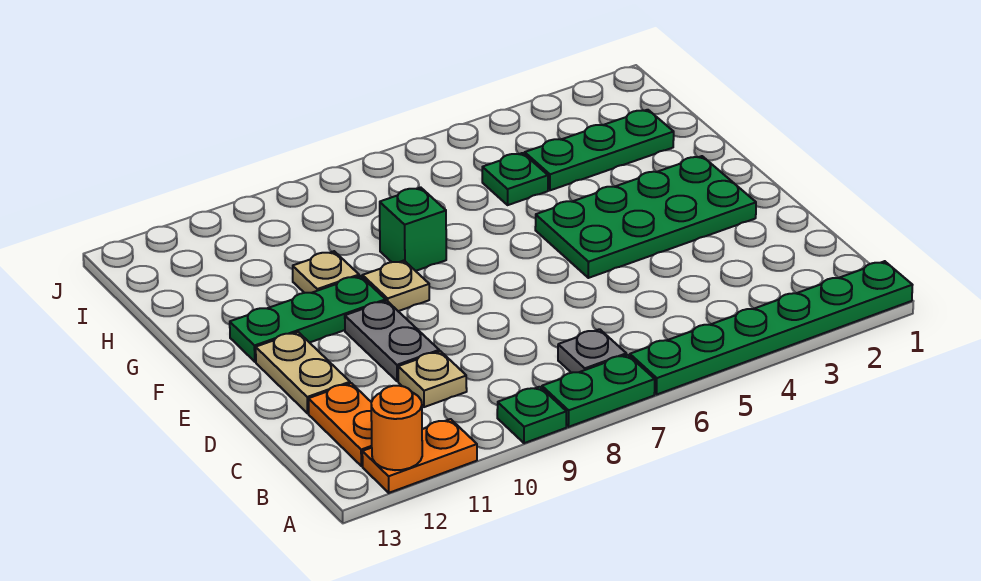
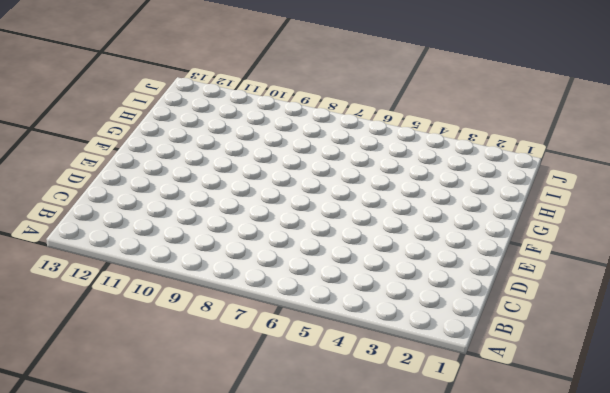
none -> green plate A1:A6 level 1
none -> green plate A7:A8 level 1
none -> green plate A9 level 1

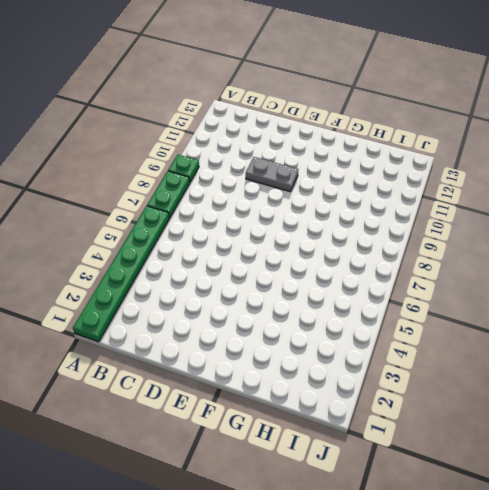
none -> orange plate A11:A12 level 1
none -> grey plate B7 level 1
none -> orange plate B12:C12 level 1

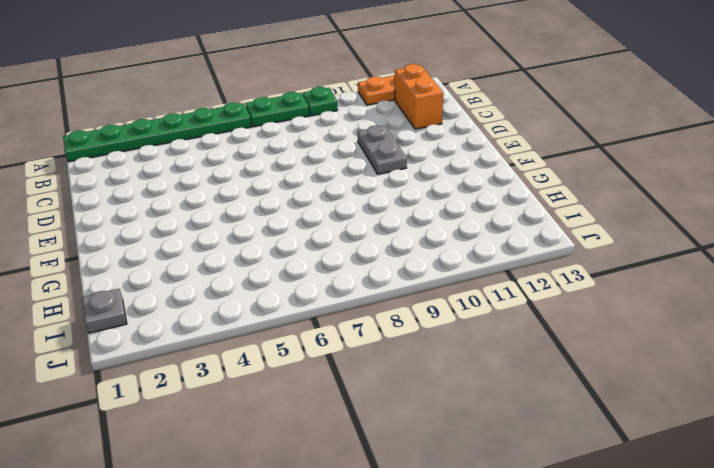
orange brick B12:C12 level 1 -> orange plate B12:C12 level 1
grey plate I1 level 1 -> grey plate B7 level 1
none -> tan plate C10 level 1
none -> tan plate D12:E12 level 1
none -> green plate E2:F5 level 1

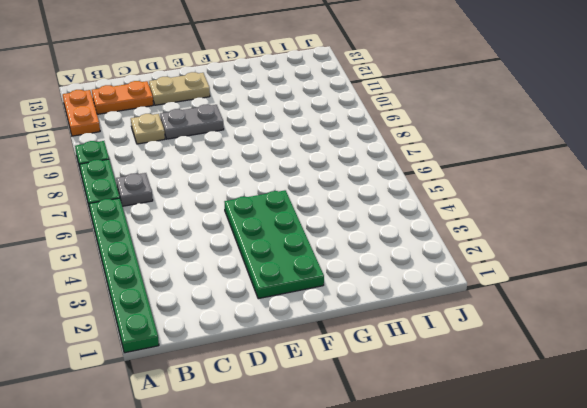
none -> tan plate F9 level 1
none -> green plate F10:F12 level 1
none -> green brick G8 level 1

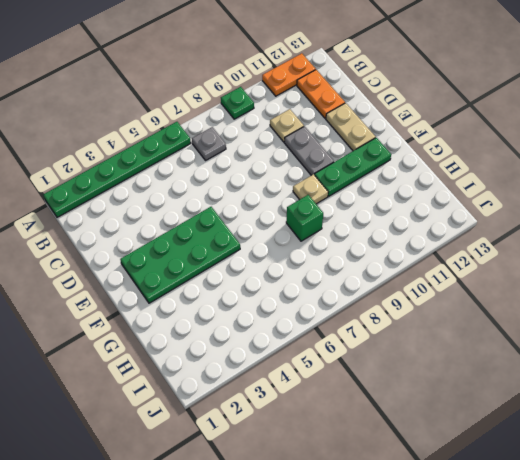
none -> green plate A7:A8 level 1
none -> tan plate G10 level 1
none -> green plate H2:H4 level 1

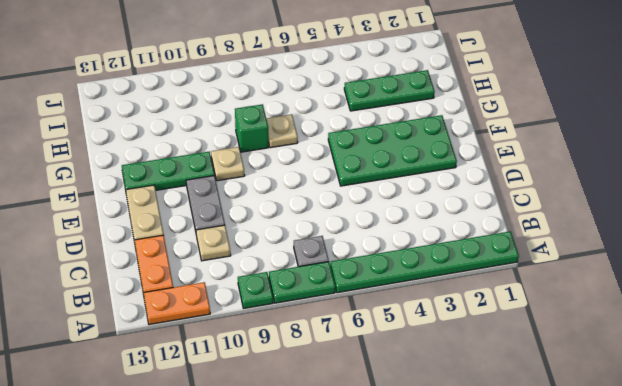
tan plate G7 level 1 -> tan plate G10 level 1
none -> green plate H5 level 1
none -> orange round brick A12 level 2

